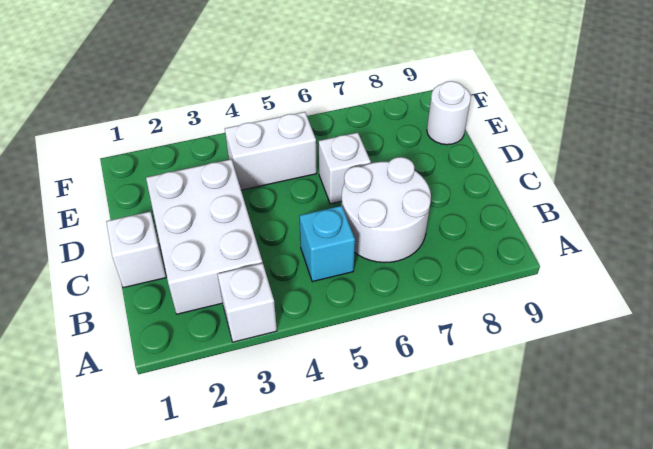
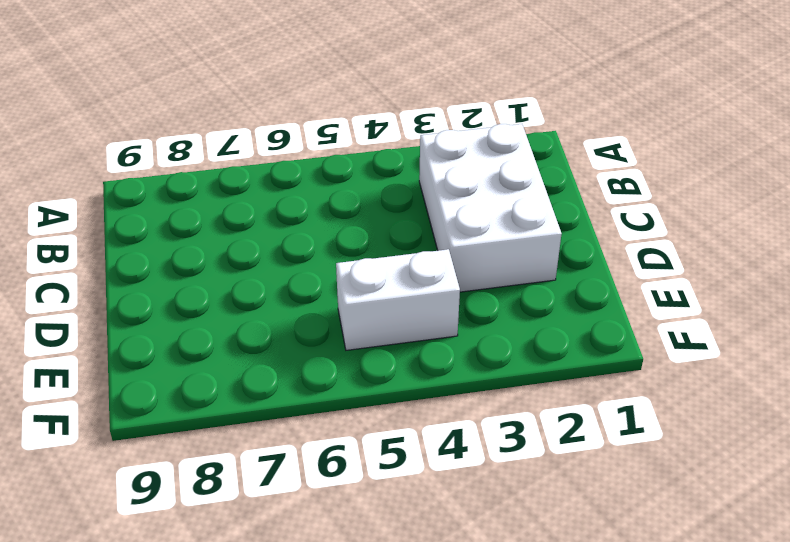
none -> white brick A3 level 1
none -> cyan brick B5 level 1

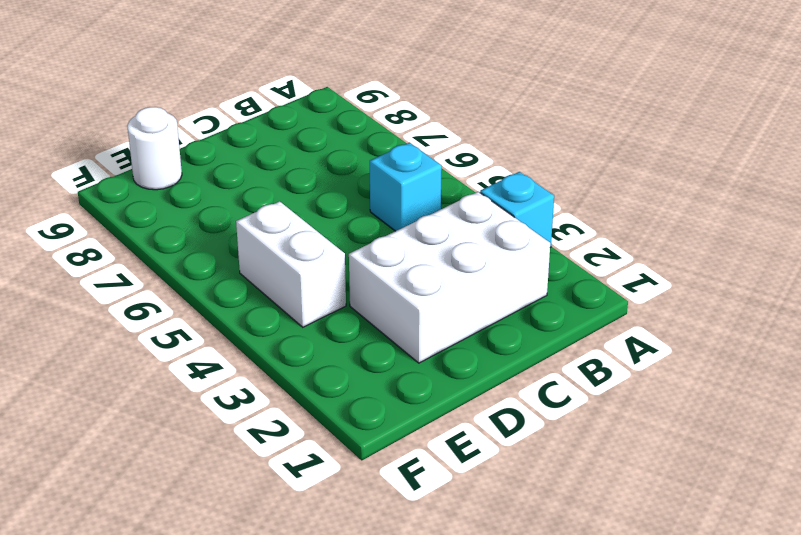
cyan brick A3 level 1 -> white brick A3 level 1
none -> white round brick B6:C7 level 1
none -> white brick C1 level 1

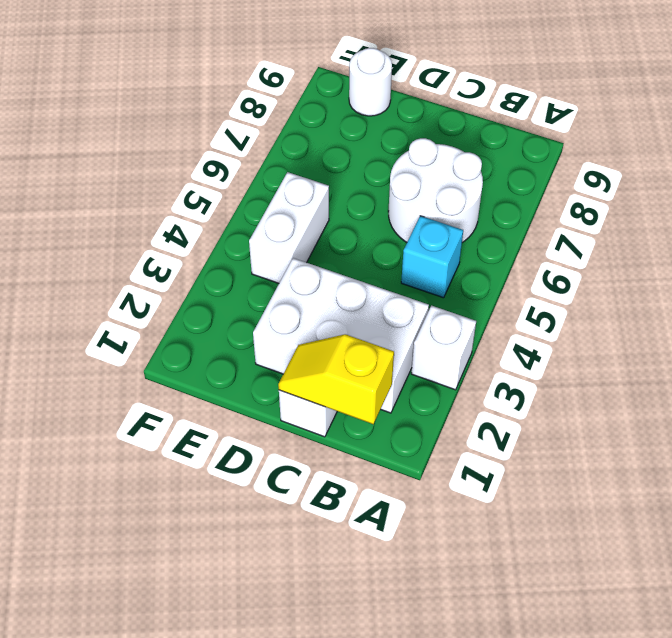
yellow slope B1:C1 level 2 top B -> none
none -> white brick D6 level 1

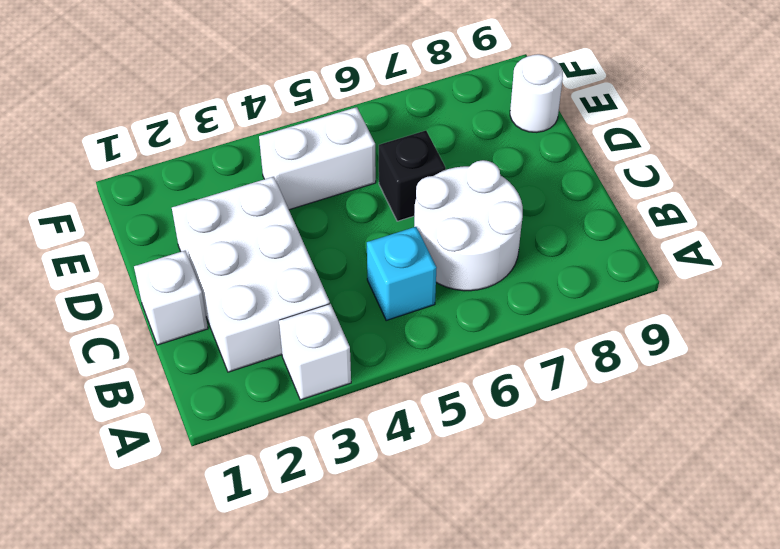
black brick D6 level 1 -> white brick D6 level 1

